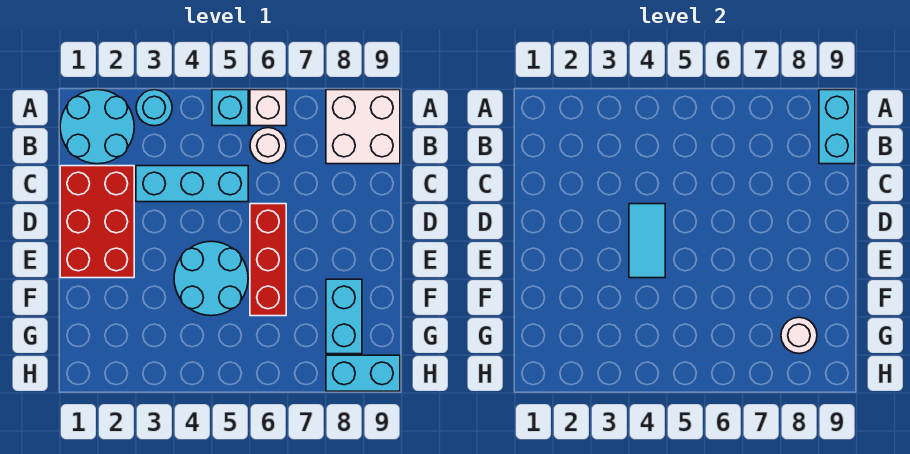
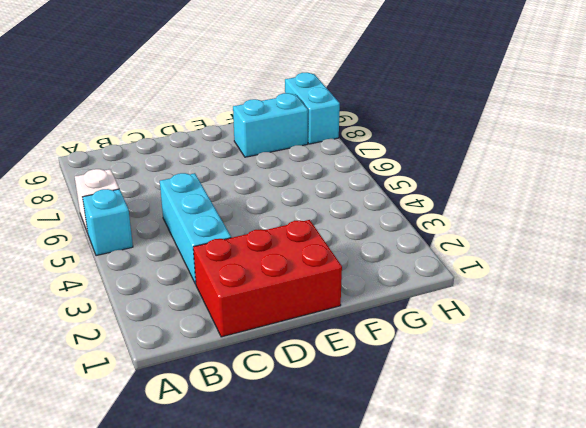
none -> cyan round brick A1:B2 level 1
none -> cyan round brick A3 level 1
none -> white brick A8:B9 level 1

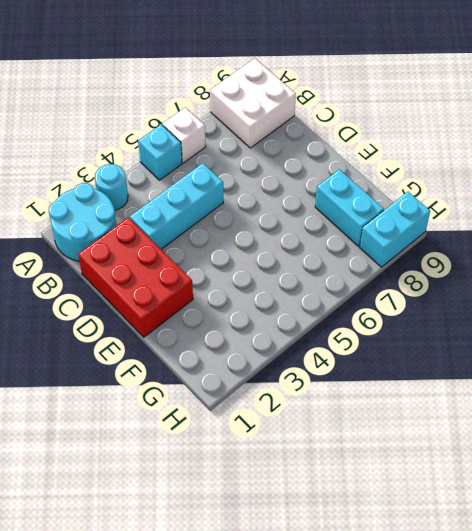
none -> white round brick B6 level 1
none -> red brick D6:F6 level 1
none -> cyan round brick E4:F5 level 1

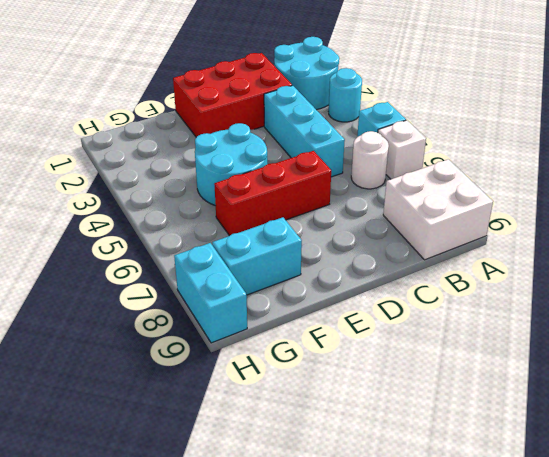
none -> cyan brick A9:B9 level 2
none -> cyan tile D4:E4 level 2
none -> white round brick G8 level 2

